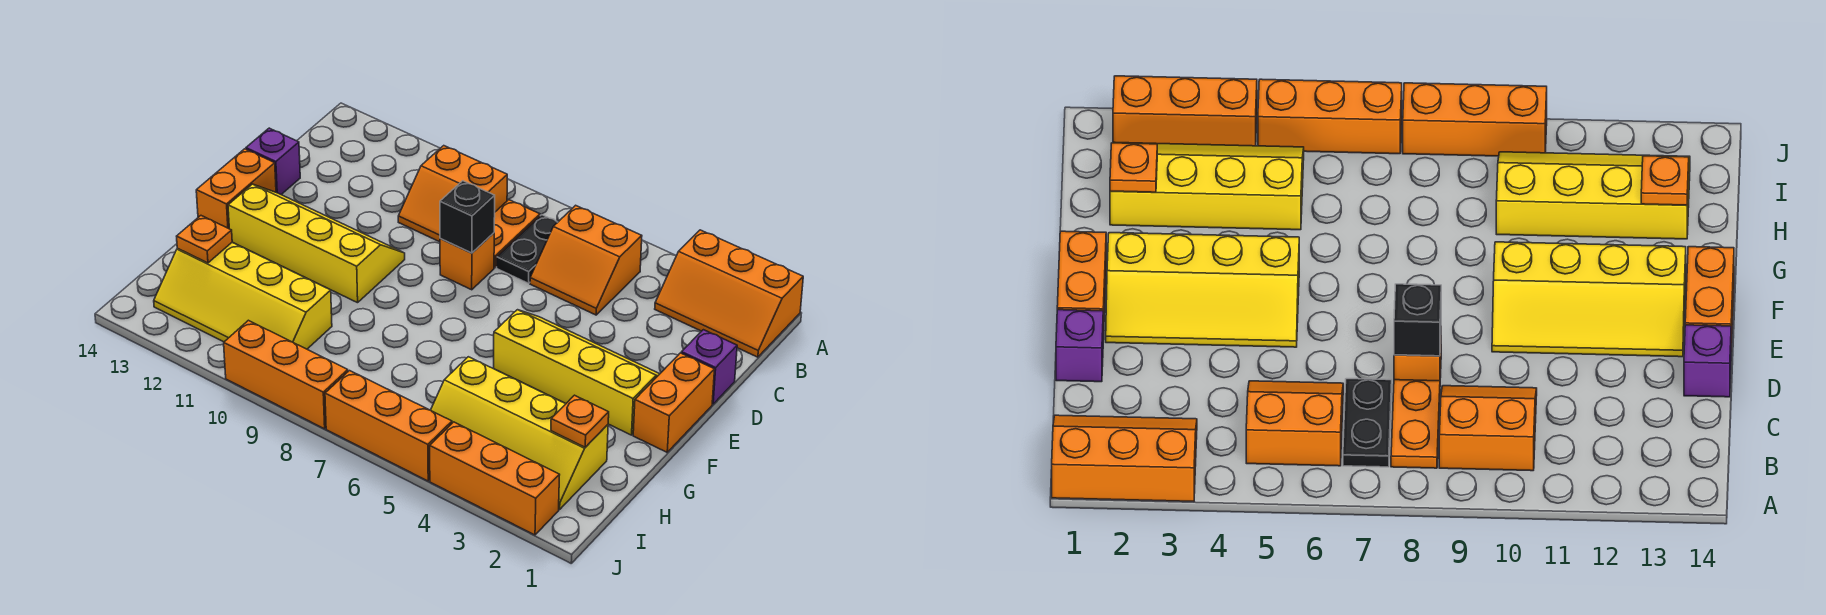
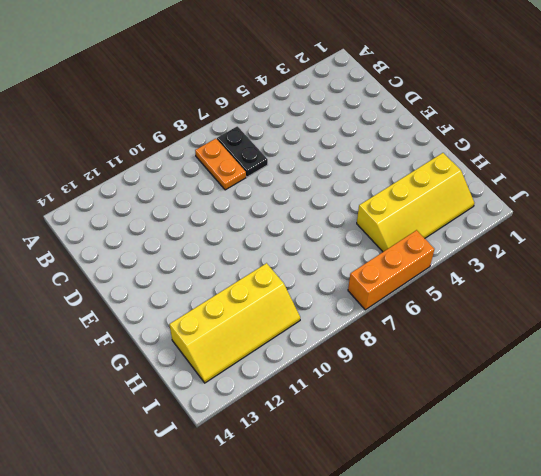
none -> orange slope A1:B3 level 1 top A
none -> orange slope B5:C6 level 1 top B
none -> orange slope B9:C10 level 1 top B

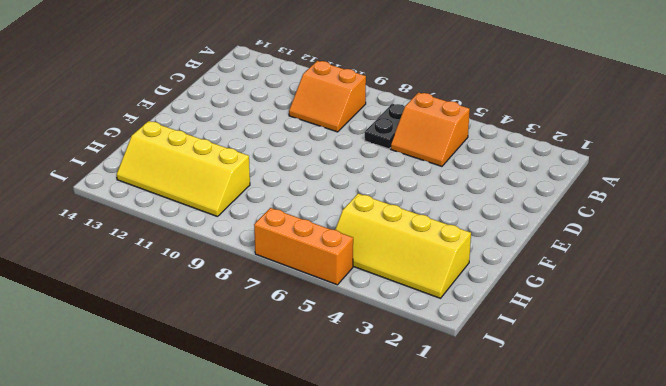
none -> orange slope A1:B3 level 1 top A
none -> orange plate B8:C8 level 1
none -> purple brick D1 level 1

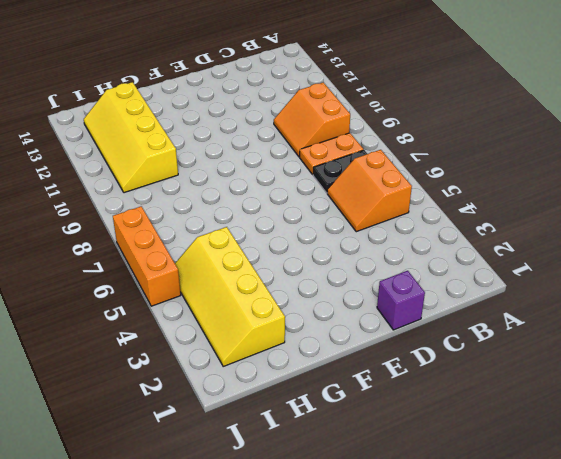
none -> orange slope A1:B3 level 1 top A
none -> orange brick D8 level 1
none -> purple brick D14 level 1

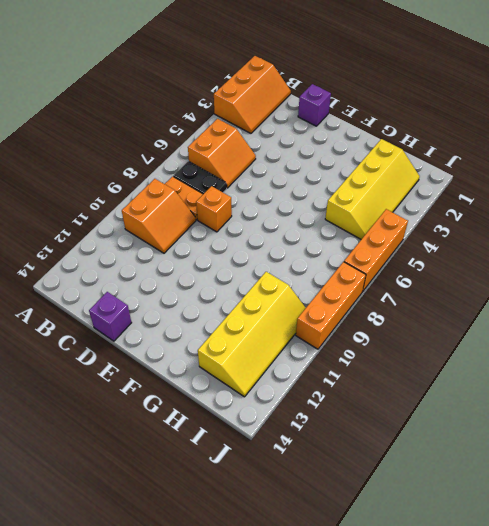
none -> orange brick E1:F1 level 1
none -> yellow slope E2:F5 level 1 top F
none -> yellow slope E10:F13 level 1 top F

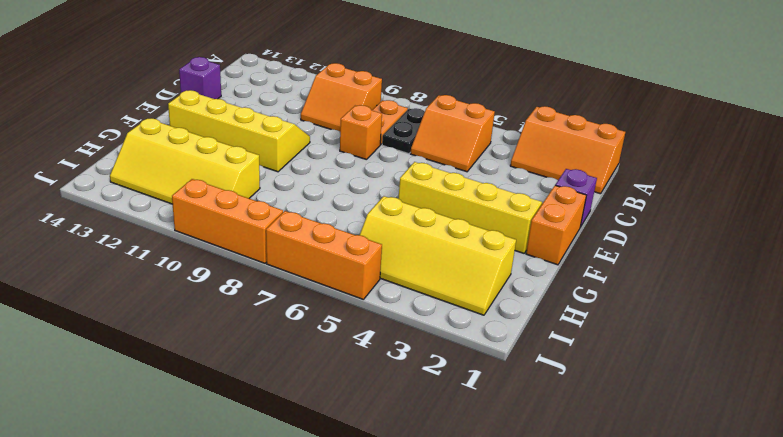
none -> orange brick E14:F14 level 1
none -> orange brick J2:J4 level 1
none -> black brick D8 level 2

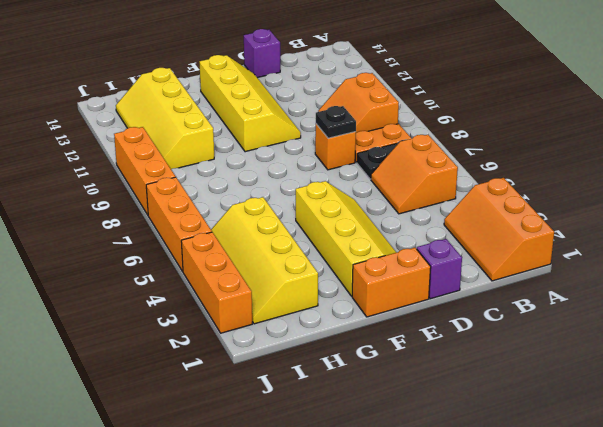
black plate D8 level 2 -> black brick D8 level 2
none -> orange brick E14:F14 level 1
none -> orange plate H2 level 2
none -> orange plate H13 level 2

